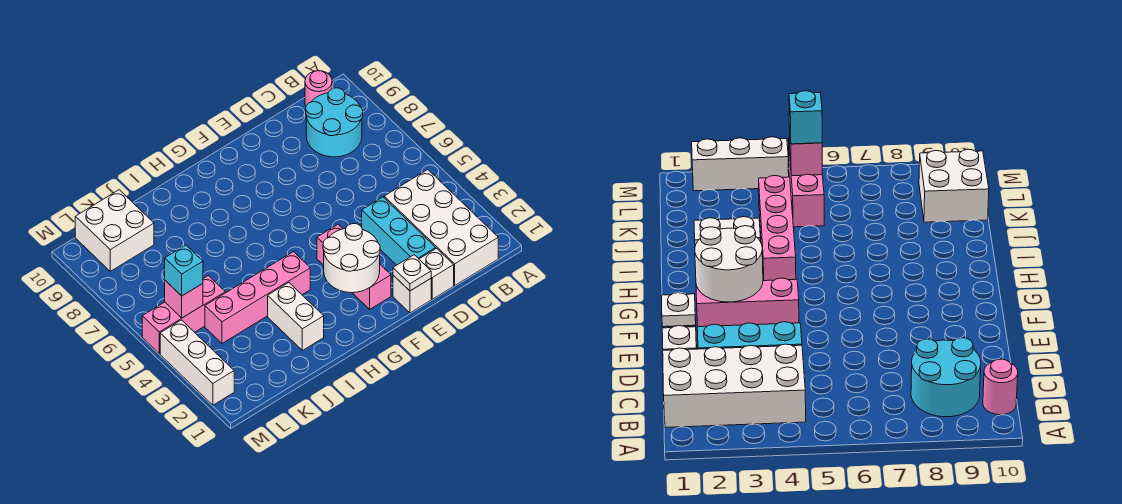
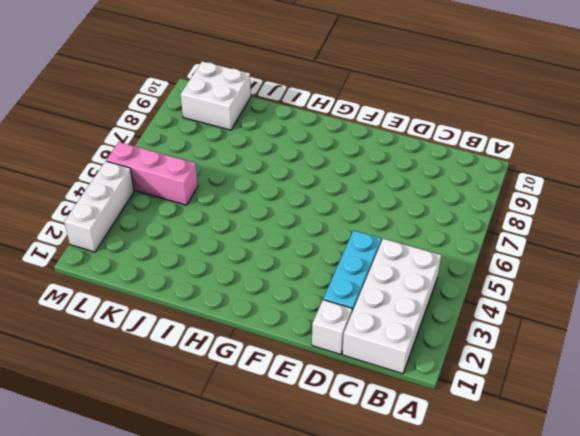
none -> cyan round brick B8:C9 level 1
none -> pink round brick B10 level 1
none -> white brick E1 level 1

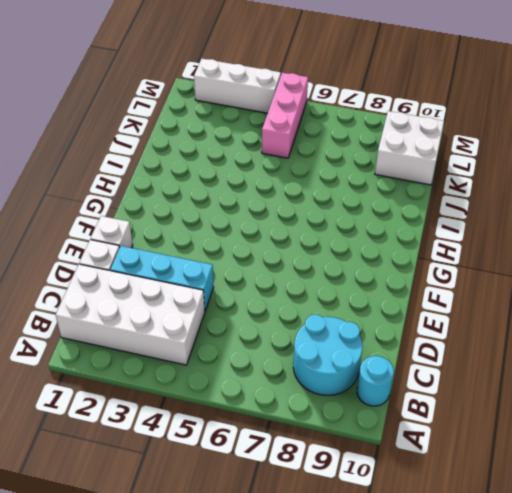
cyan round brick B10 level 1 -> pink round brick B10 level 1
none -> pink brick F2:F4 level 1
none -> pink brick H4:K4 level 1
none -> white brick I2:I3 level 1

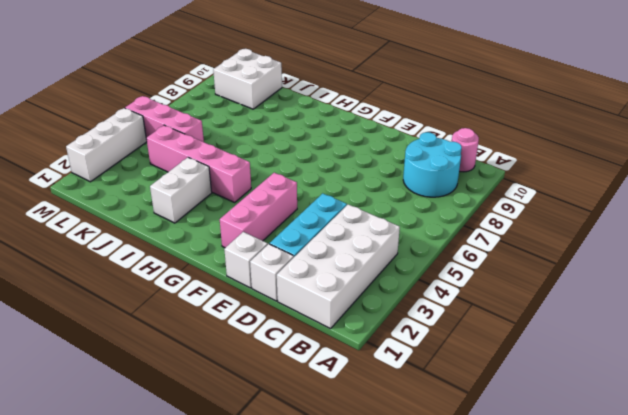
none -> white plate E1 level 2
none -> white round brick F2:G3 level 2
none -> pink brick L5 level 2

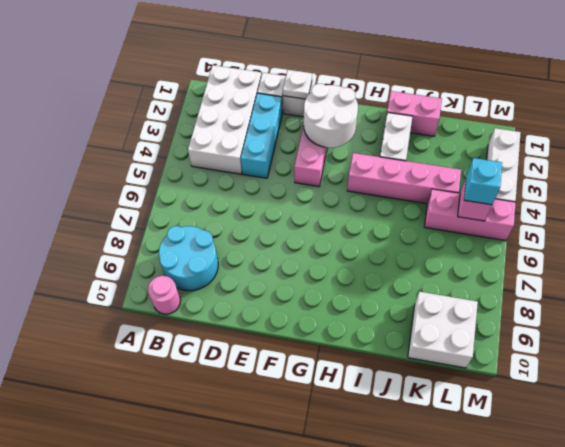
pink brick I1:J1 level 1 -> none

